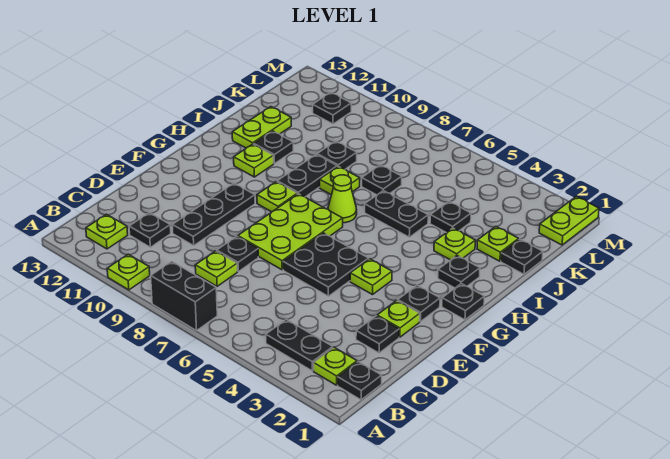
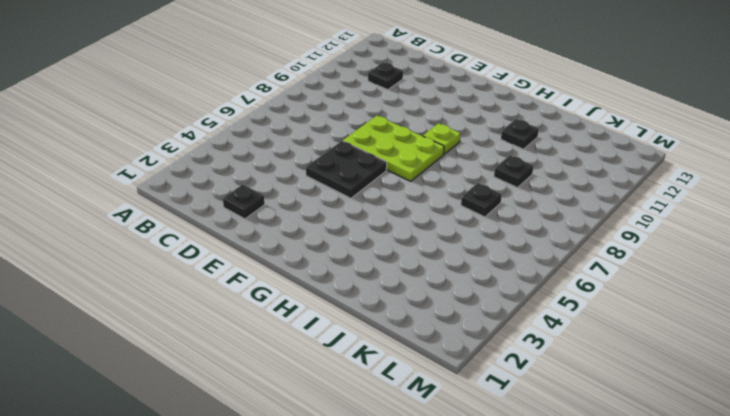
none -> black brick A7:A8 level 1
none -> lime plate A10 level 1
none -> black plate B1 level 1
none -> lime plate B2 level 1

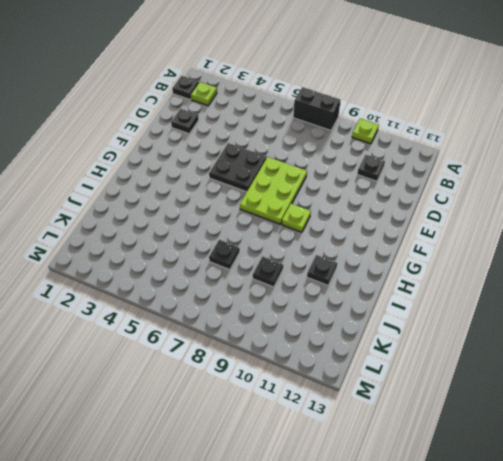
none -> black plate B3:B4 level 1
none -> lime plate B12 level 1
none -> lime plate C8 level 1
none -> black plate D8 level 1

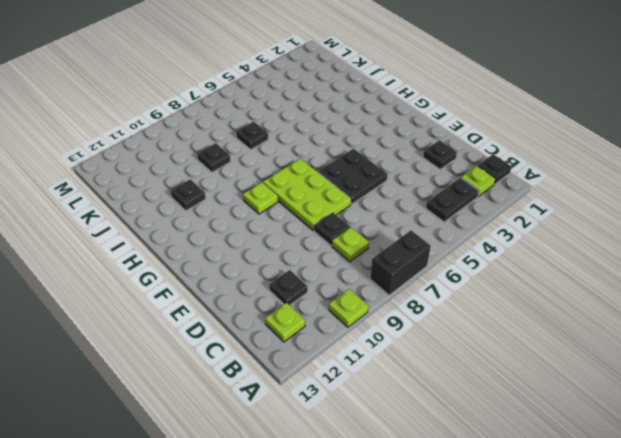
none -> black plate D10:F10 level 1
none -> lime plate E2 level 1
none -> black plate F2 level 1
none -> lime plate F4 level 1

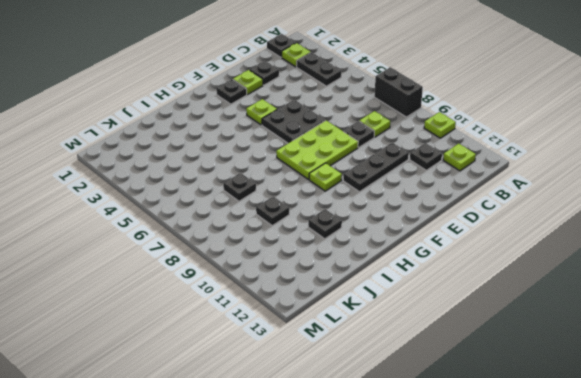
none -> black plate G1 level 1
none -> black plate H2 level 1
none -> lime cone H7 level 1
none -> black plate H9:I9 level 1

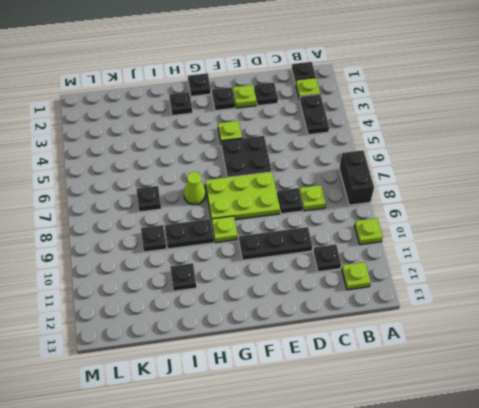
none -> lime plate H11 level 1
none -> lime plate I3 level 1
none -> black plate I5:I6 level 1
none -> lime plate I8 level 1

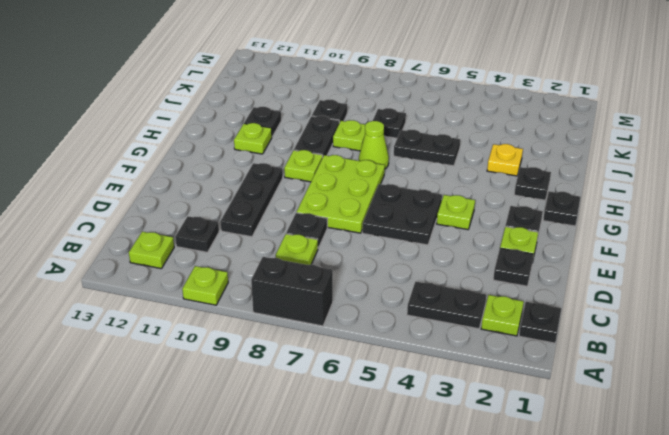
yellow plate I3 level 1 -> lime plate I3 level 1
none -> lime plate I12:J12 level 1
none -> black plate J1 level 1
none -> lime plate J2 level 1
none -> black plate J4 level 1

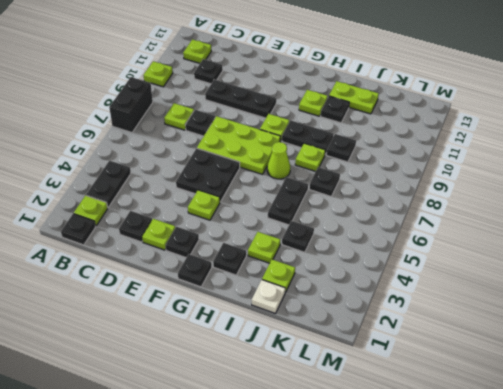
white plate J1 level 1 -> black plate J1 level 1
none -> lime plate L1:M1 level 1
none -> black plate L11 level 1

